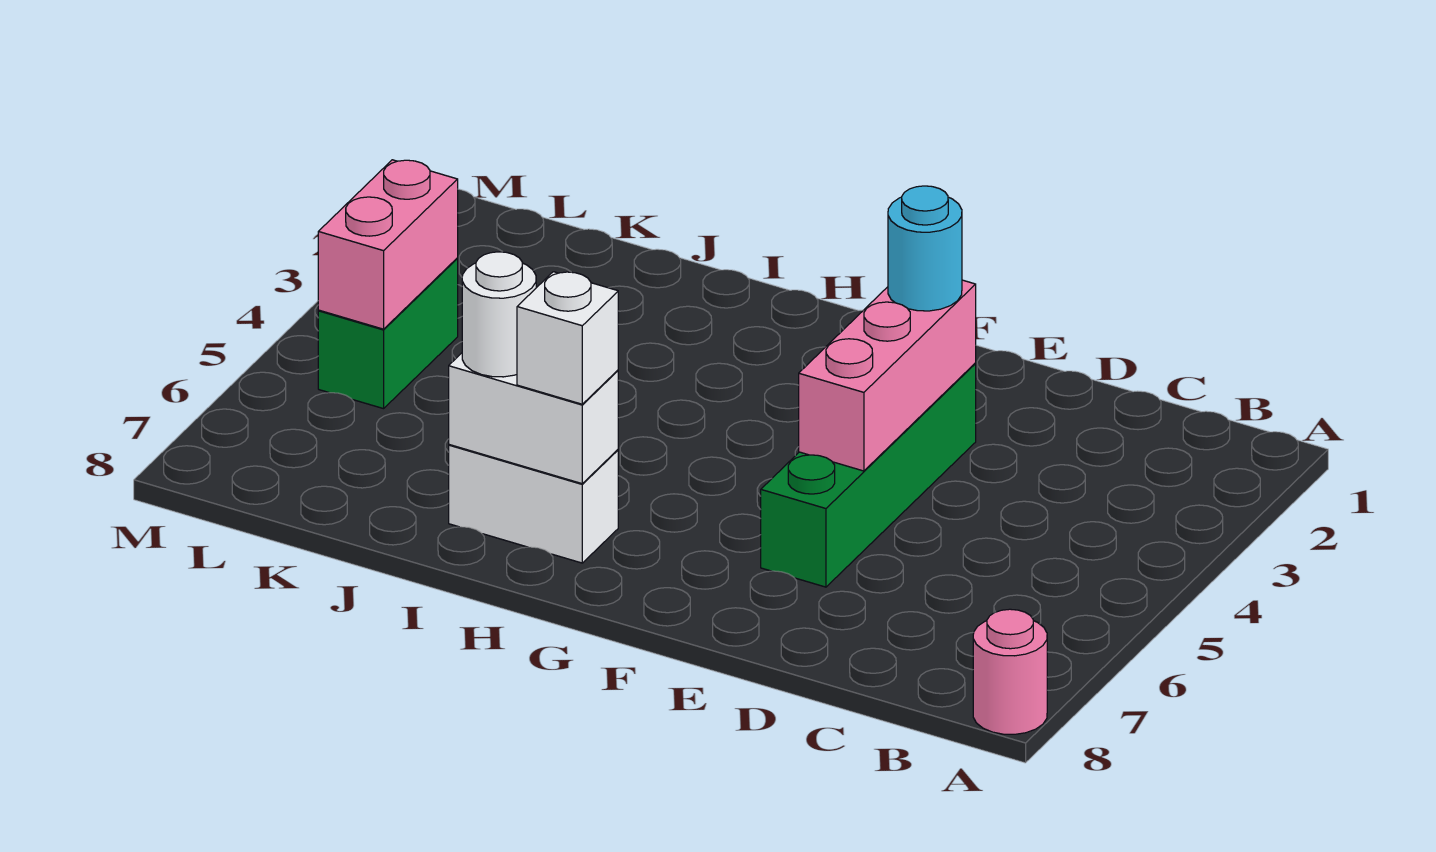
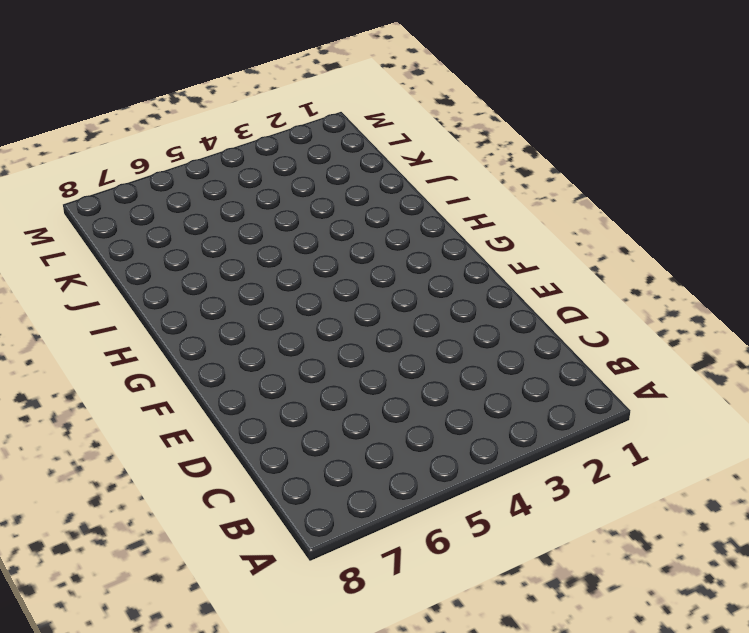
none -> pink round brick A8 level 1
none -> green brick E3:E6 level 1

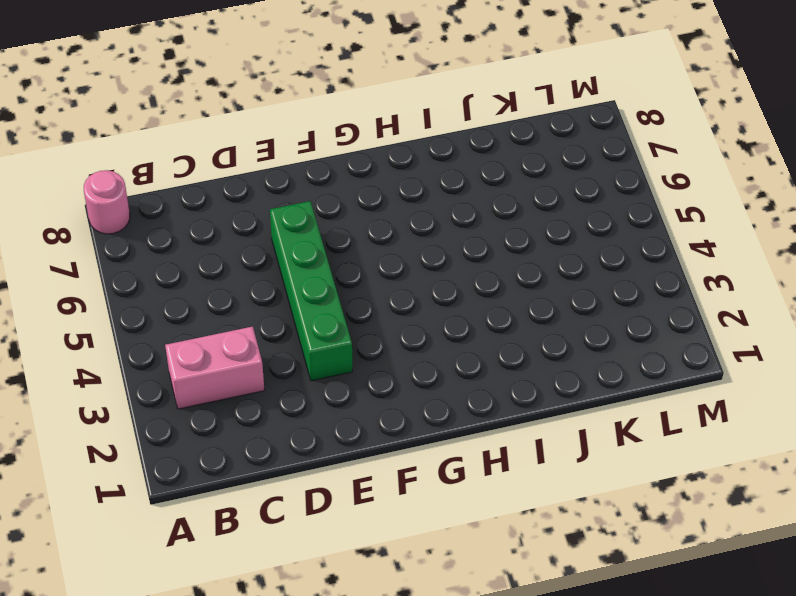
pink brick B3:C3 level 1 -> pink brick L4:L5 level 2
none -> white brick H7:I7 level 1
none -> green brick L4:L5 level 1

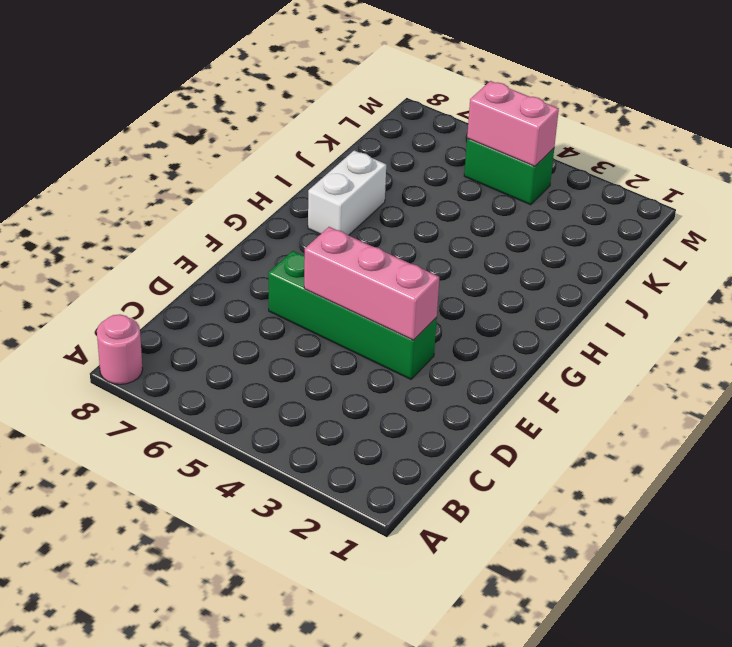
none -> white brick H7:I7 level 2
none -> cyan round brick E3 level 3

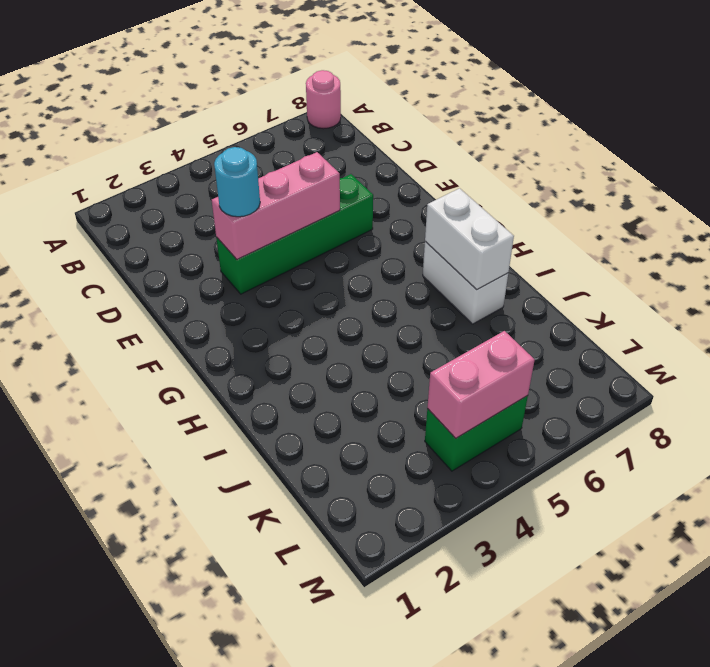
none -> white brick H7 level 3
none -> white round brick I7 level 3

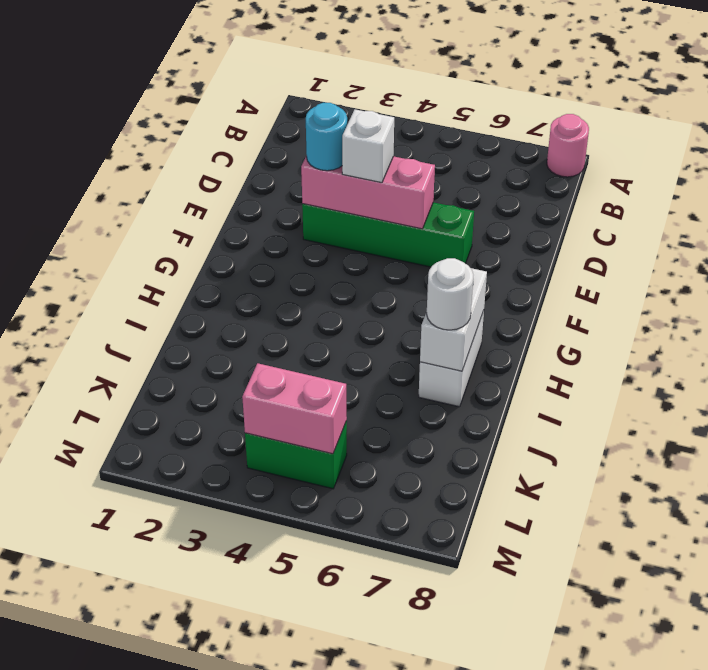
white brick E4 level 3 -> white brick H7 level 3

